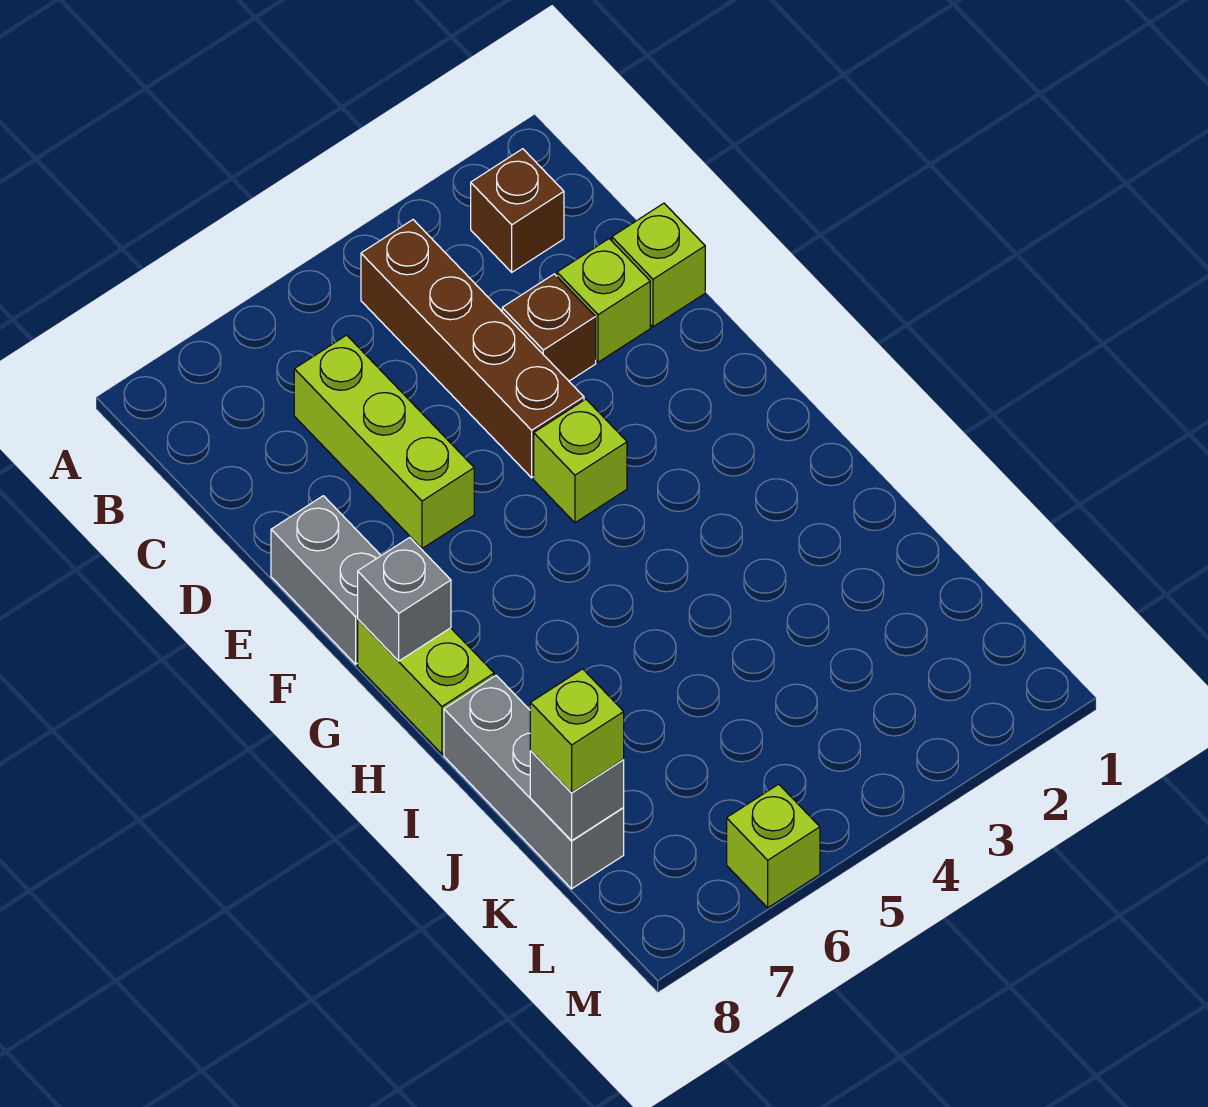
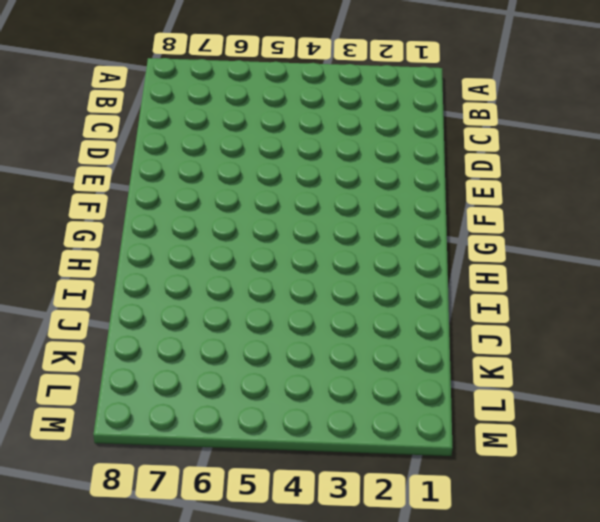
none -> brown brick B2 level 1
none -> brown brick B4:E4 level 1
none -> lime brick C6:E6 level 1

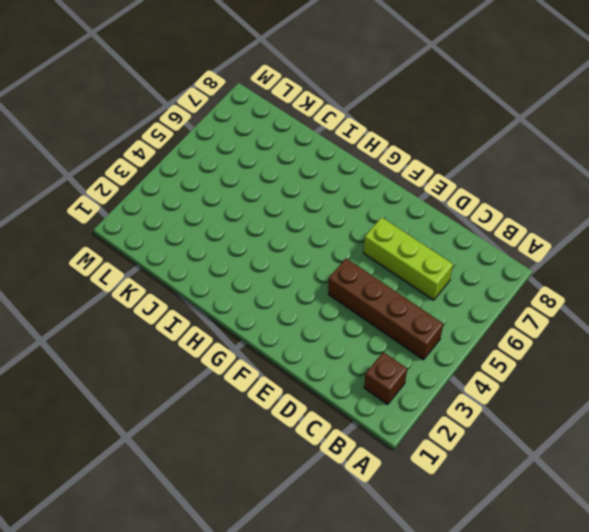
none -> lime brick D1 level 1
none -> lime brick D2 level 1
none -> brown brick D3 level 1

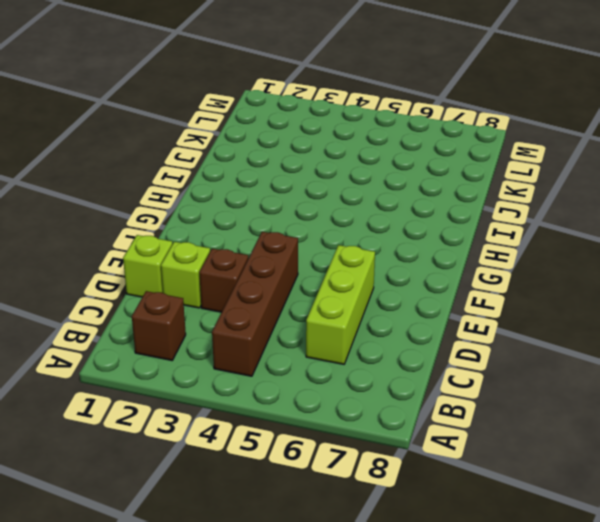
none -> grey brick E8:F8 level 1
none -> lime brick F4 level 1
none -> lime brick G8:H8 level 1

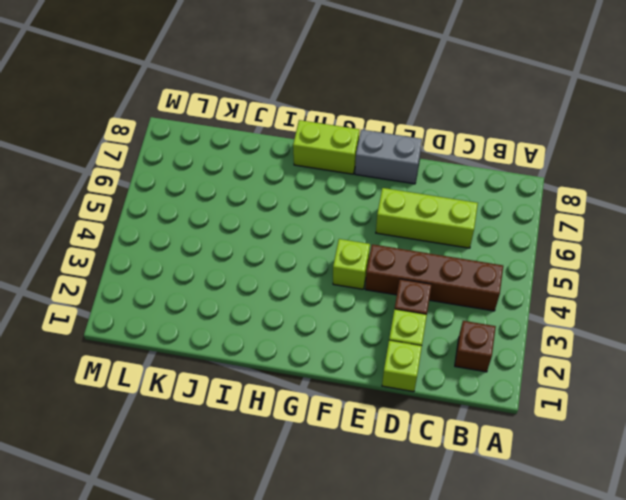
none -> grey brick I8:K8 level 1
none -> lime brick M6 level 1
none -> grey brick G8 level 2

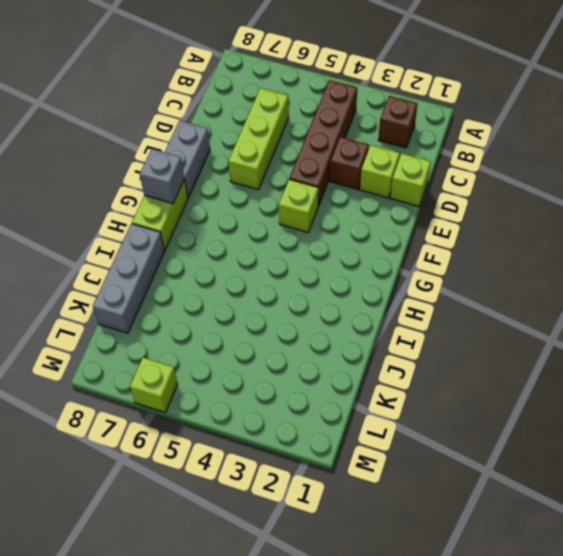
none -> grey brick K8 level 2
none -> lime brick K8 level 3

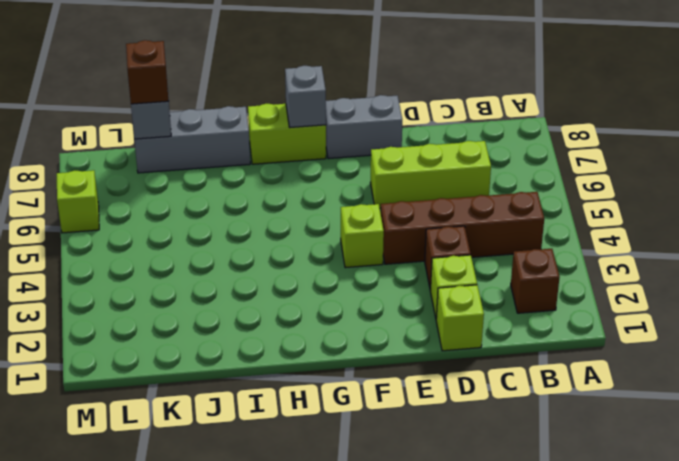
brown brick K8 level 3 -> lime brick K8 level 3

